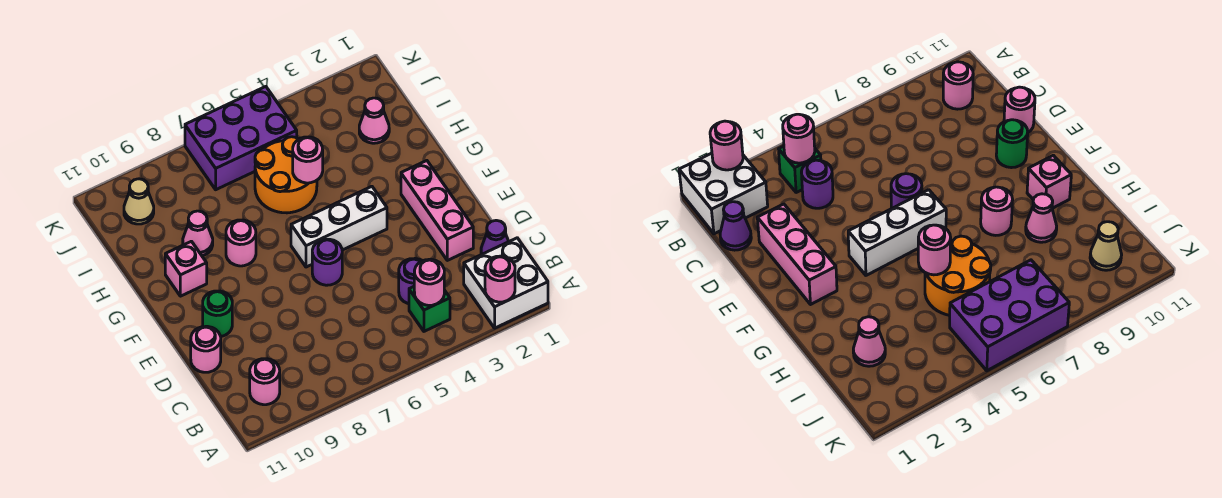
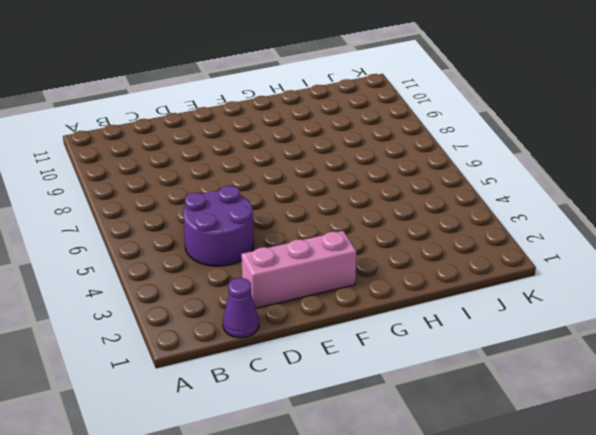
purple round brick C4:D5 level 1 -> purple round brick C4 level 1
none -> white brick A1:B2 level 1
none -> green brick B4 level 1
none -> pink round brick B10 level 1

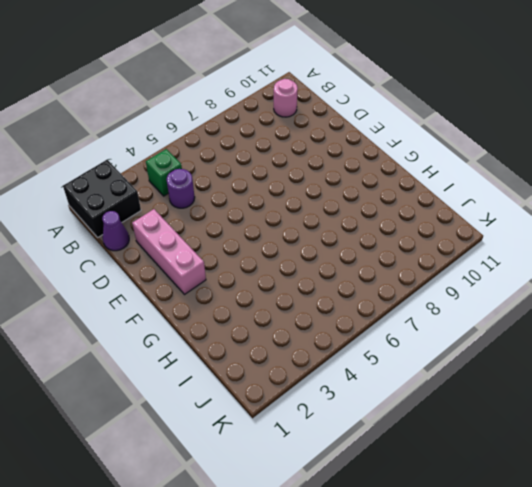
black brick A1:B2 level 1 -> white brick A1:B2 level 1
none -> pink round brick D11 level 1
none -> purple round brick E6 level 1
none -> green round brick E10 level 1

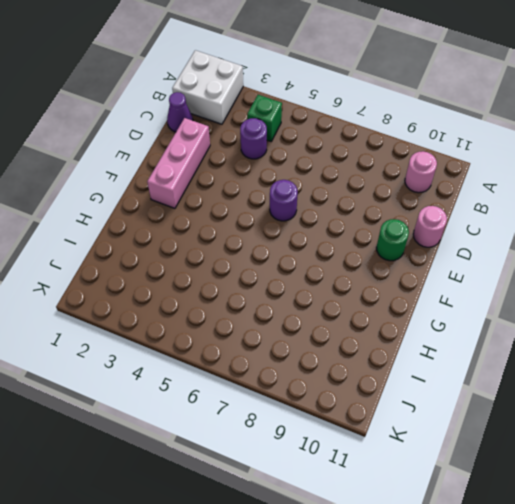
none -> white brick F4:F6 level 1
none -> pink round brick G8 level 1
none -> pink brick G10 level 1

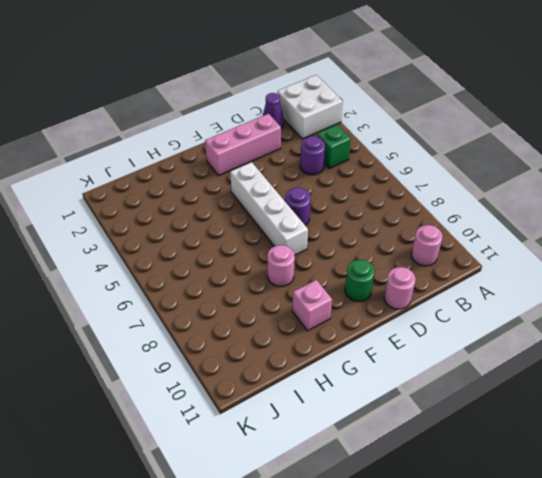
white brick F4:F7 level 1 -> white brick F4:F6 level 1
none -> orange round brick H5:I6 level 1
none -> pink cone H9 level 1
none -> pink cone I2 level 1

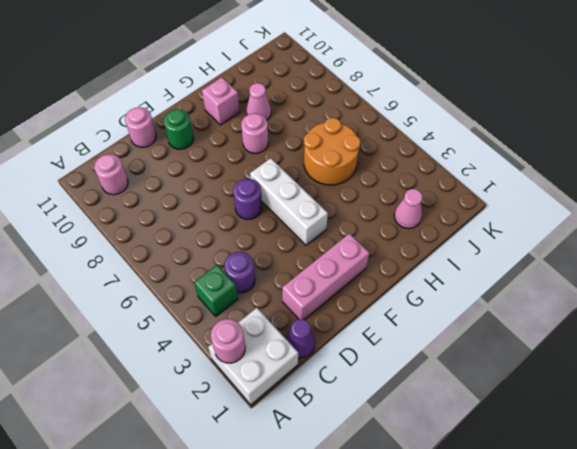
none -> purple brick J5:K7 level 1
none -> tan cone J10 level 1
none -> pink round brick B4 level 2

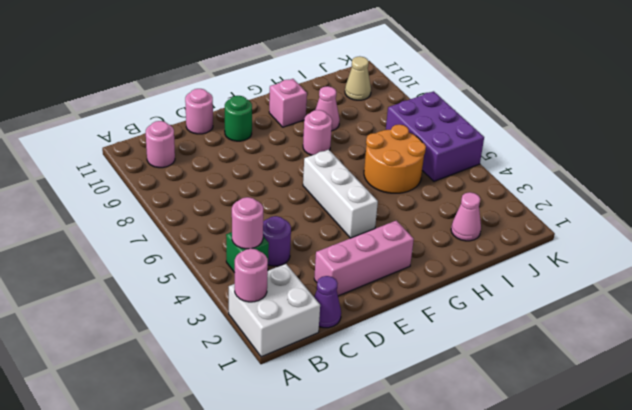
none -> purple round brick E6 level 1
none -> pink round brick H5 level 2

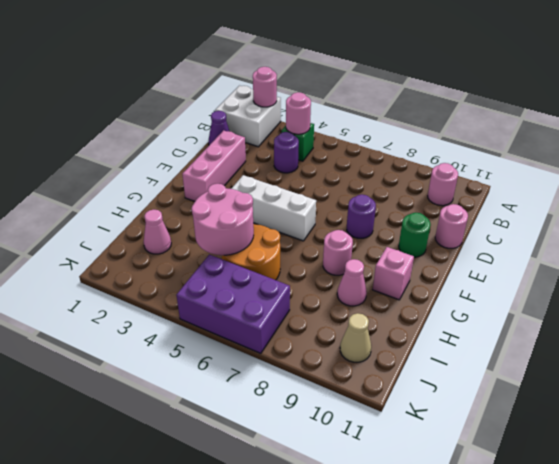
purple round brick E8 level 1 -> purple round brick E6 level 1
pink round brick H4:I5 level 2 -> pink round brick H5 level 2

